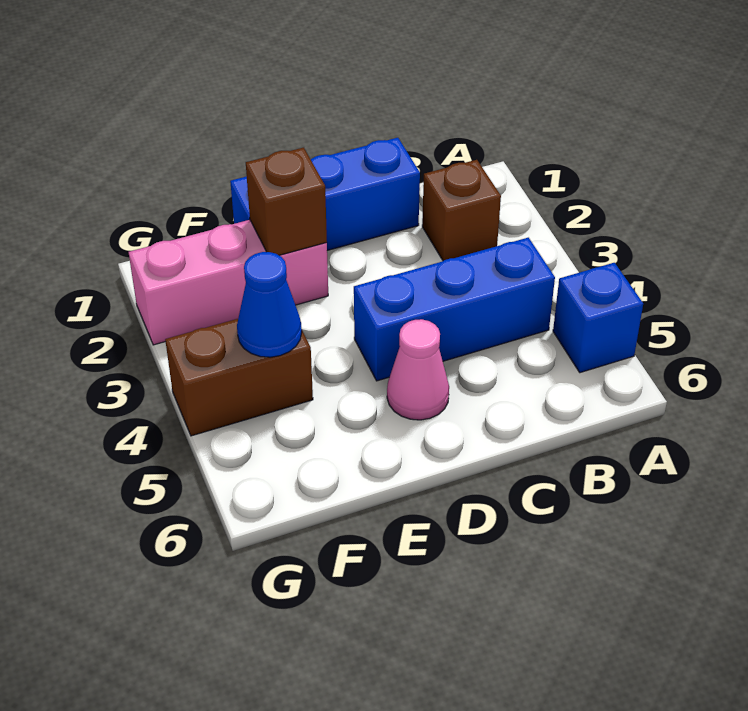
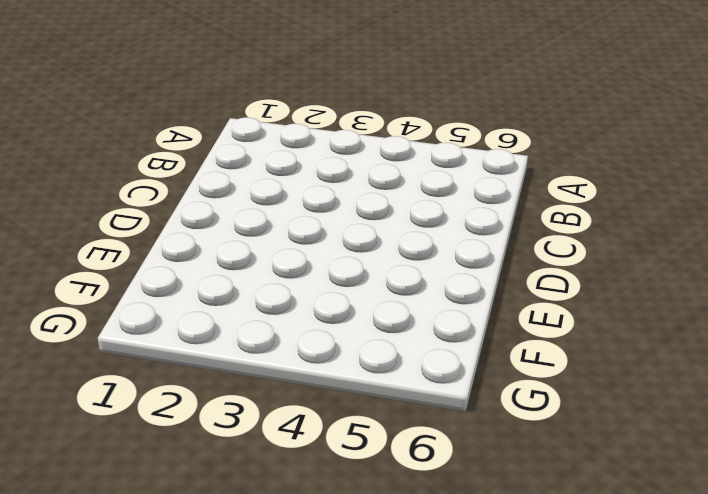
none -> blue brick A5 level 1
none -> brown brick B2 level 1

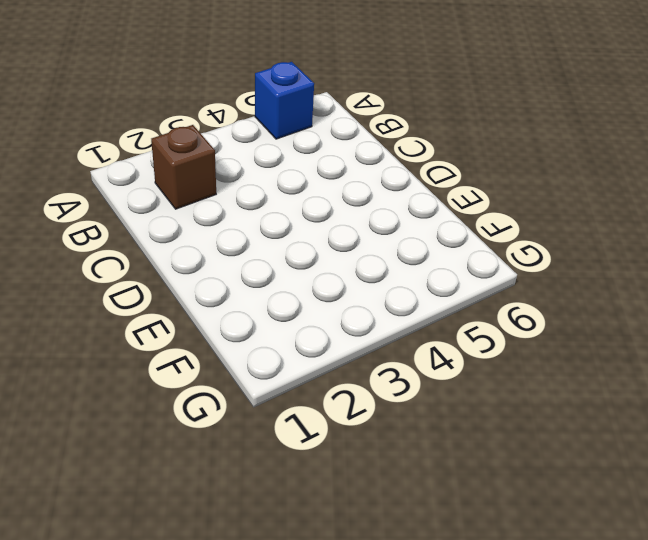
none -> blue brick B4:D4 level 1
none -> blue brick C1:E1 level 1

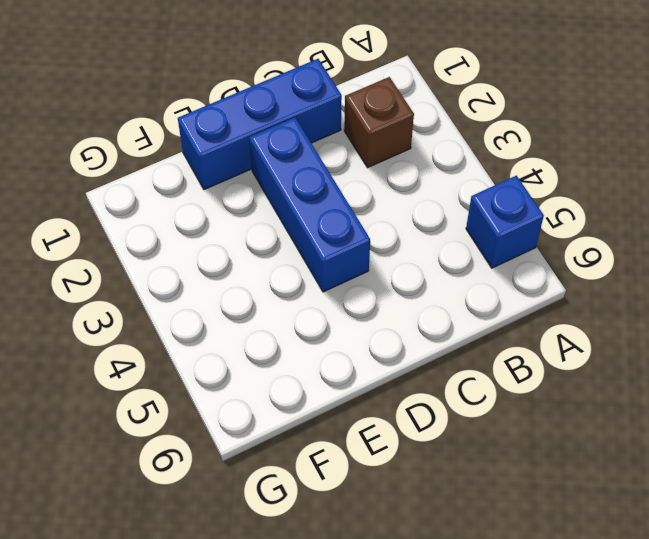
blue brick D2:D4 level 1 -> blue brick B4:D4 level 1
none -> pink cone D5 level 1
none -> pink brick E2:G2 level 1

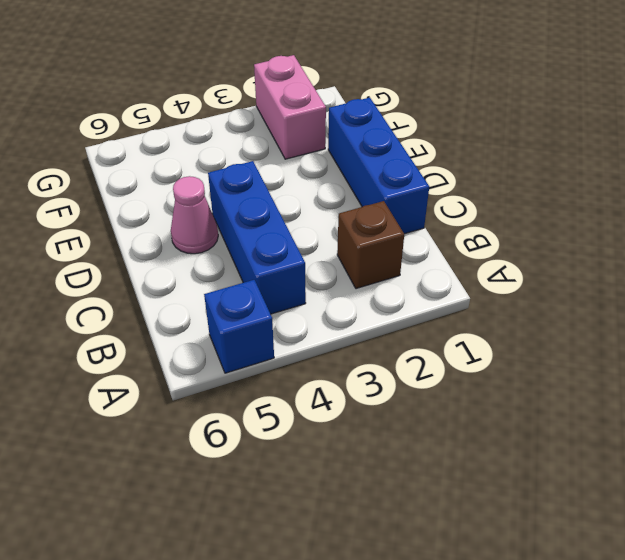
pink brick F2:G2 level 1 -> pink brick E2:G2 level 1
none -> brown brick F4:G4 level 1
none -> brown brick E2 level 2

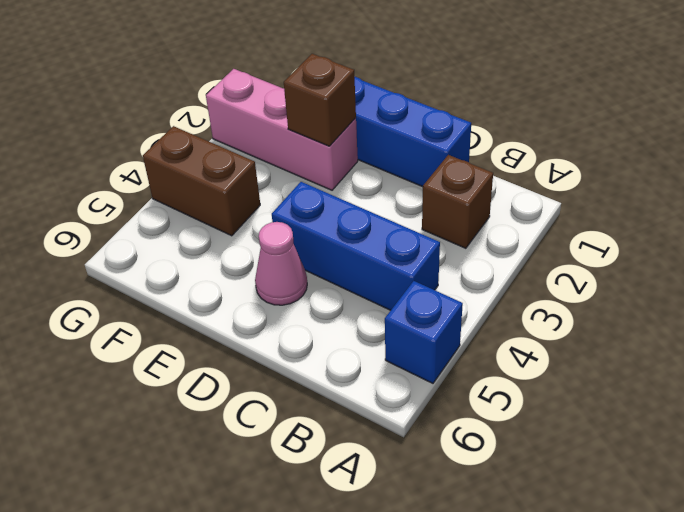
none -> blue cone F4 level 2

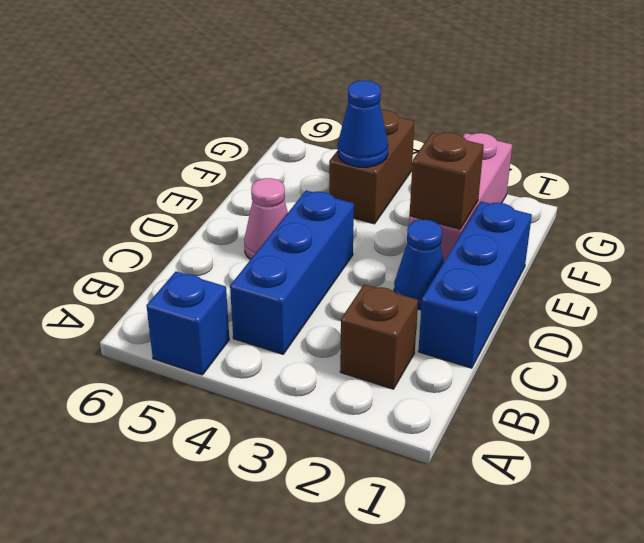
blue cone D2 level 1 -> none

